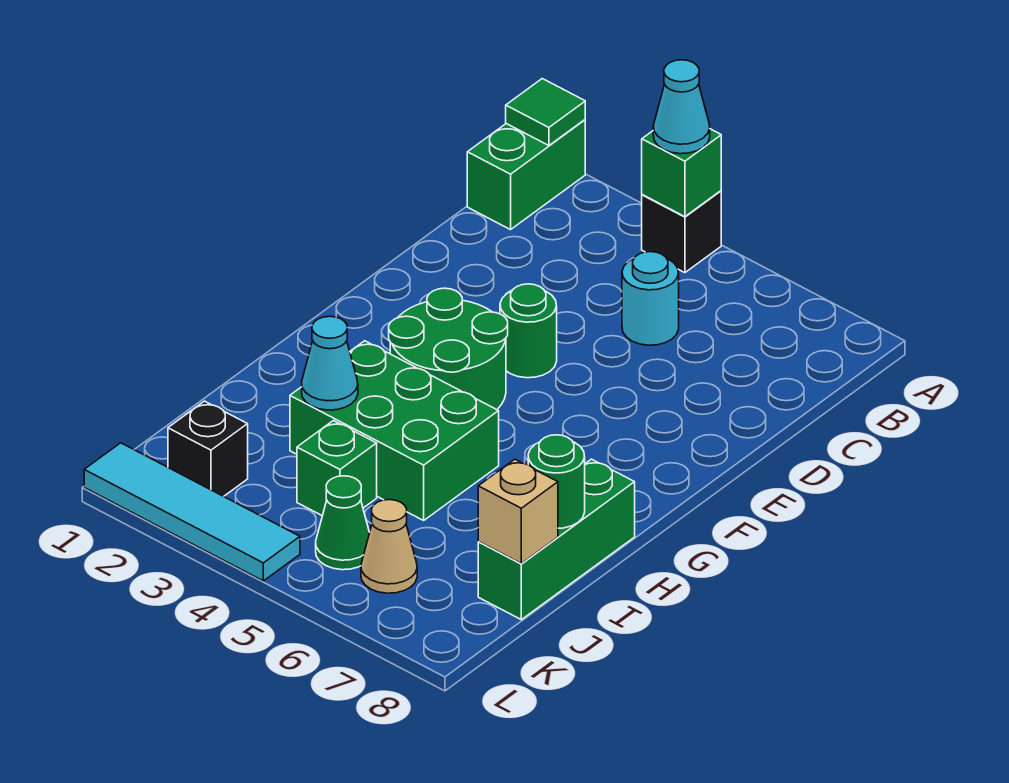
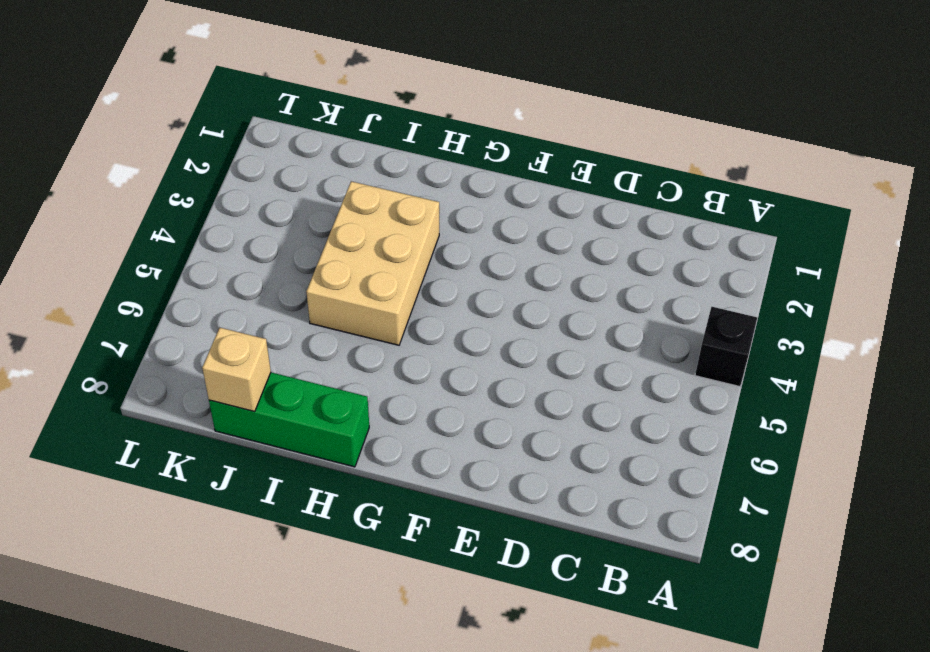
tan brick H3:I5 level 1 -> green brick H3:I5 level 1
none -> green brick A1:B1 level 1
none -> cyan round brick C5 level 1
none -> green round brick E4 level 1

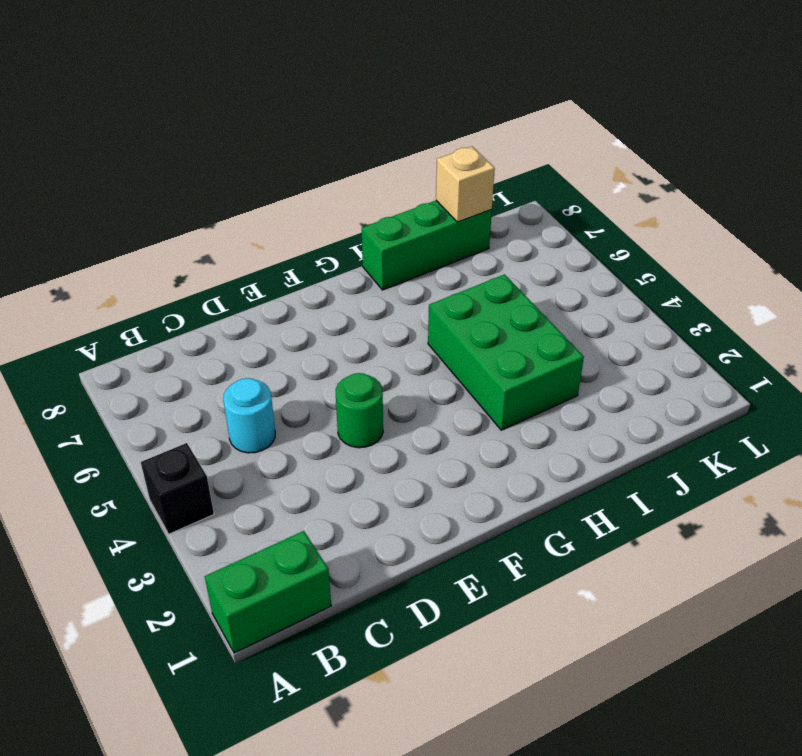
none -> green round brick F3:G4 level 1
none -> green brick J4 level 1
none -> black brick K2 level 1

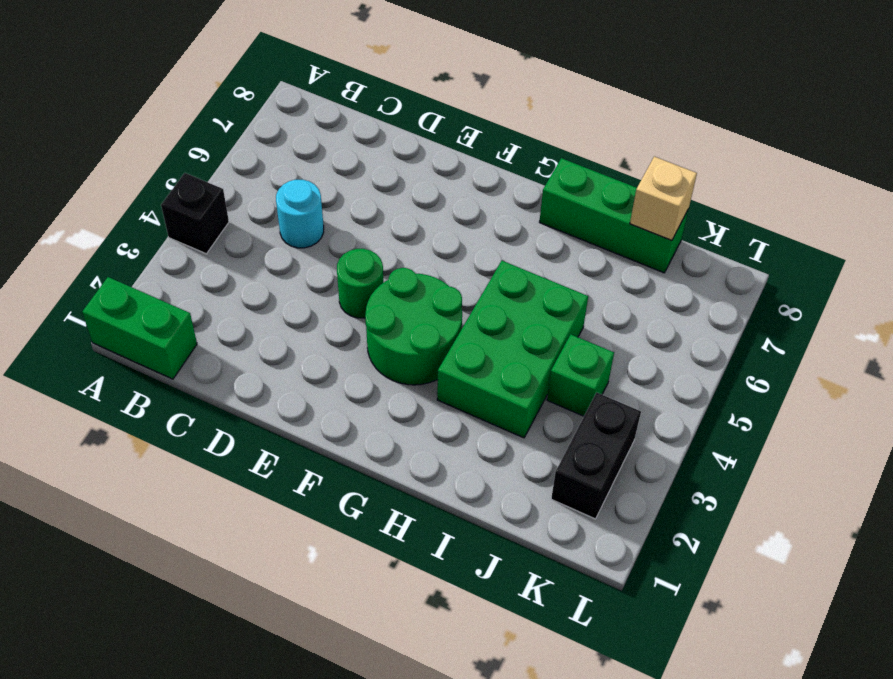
black brick K2:K3 level 1 -> black brick K2 level 1
none -> green cone K5 level 1
none -> tan cone K6 level 1
none -> cyan tile L1:L4 level 1

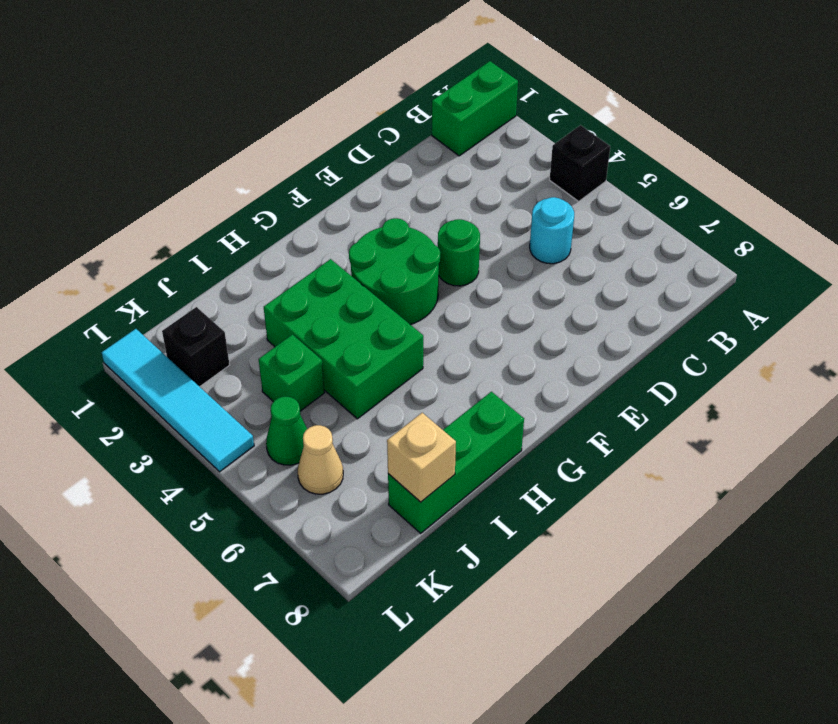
none -> green tile A1 level 2
none -> green brick A4 level 2
none -> cyan cone I3 level 2

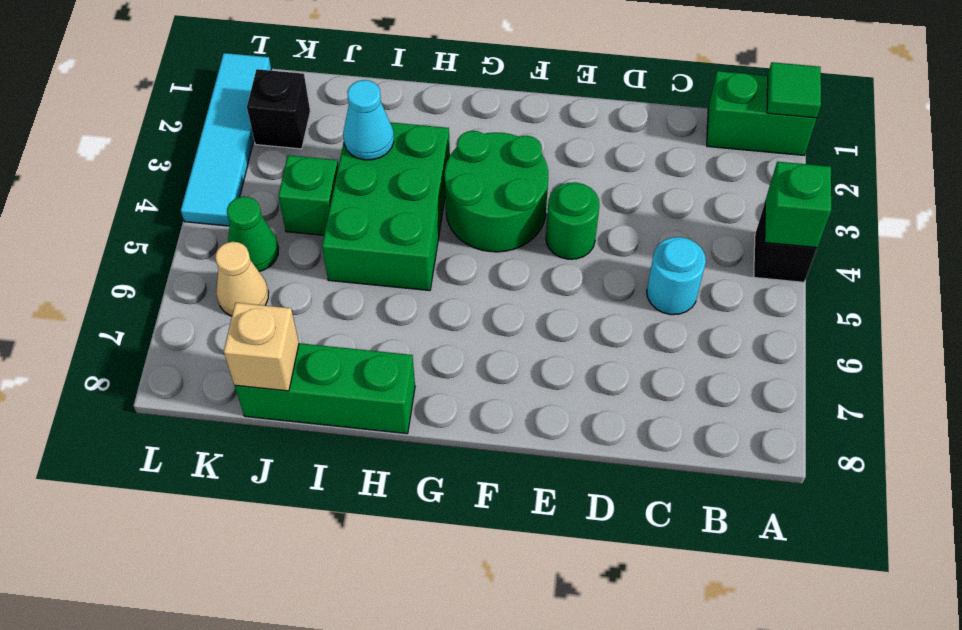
none -> green round brick I8 level 2
none -> cyan cone A4 level 3

